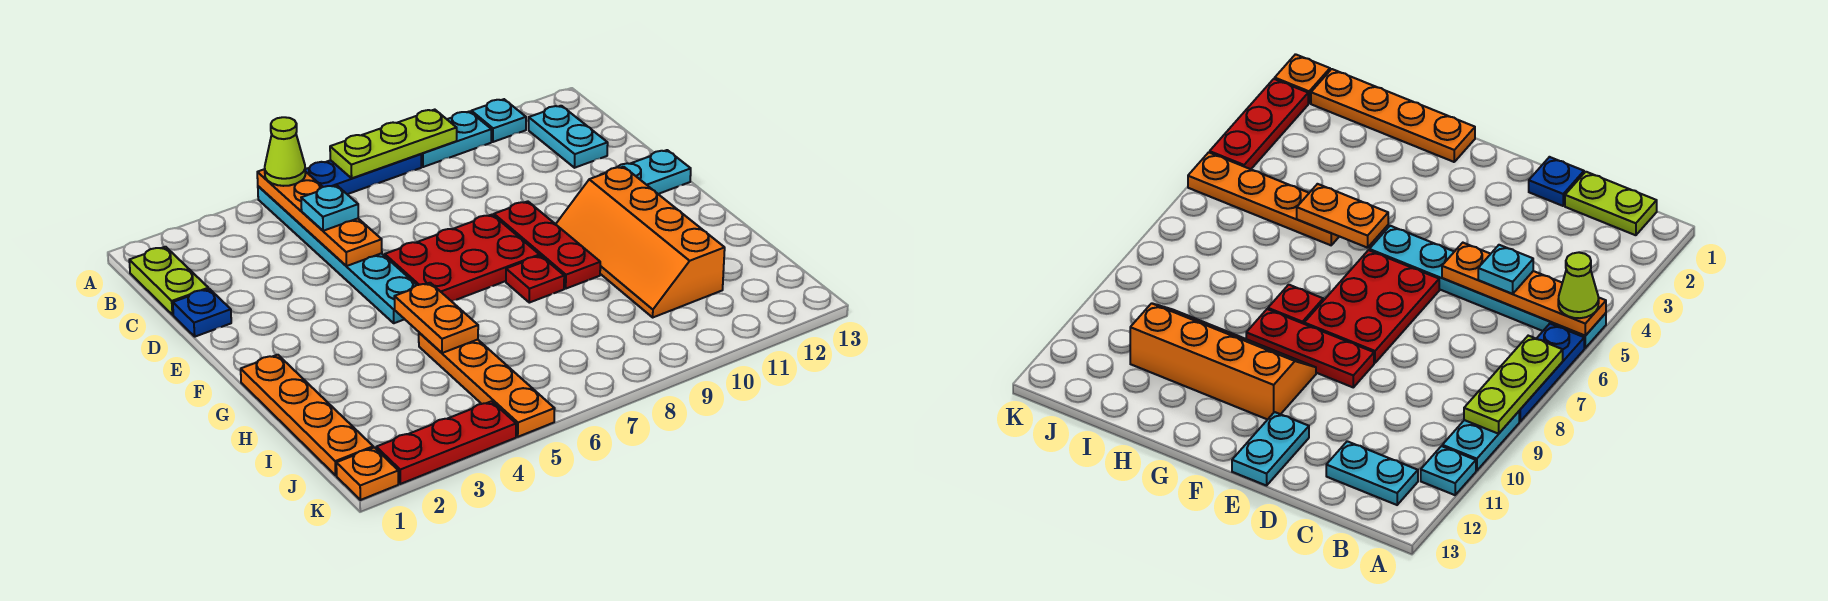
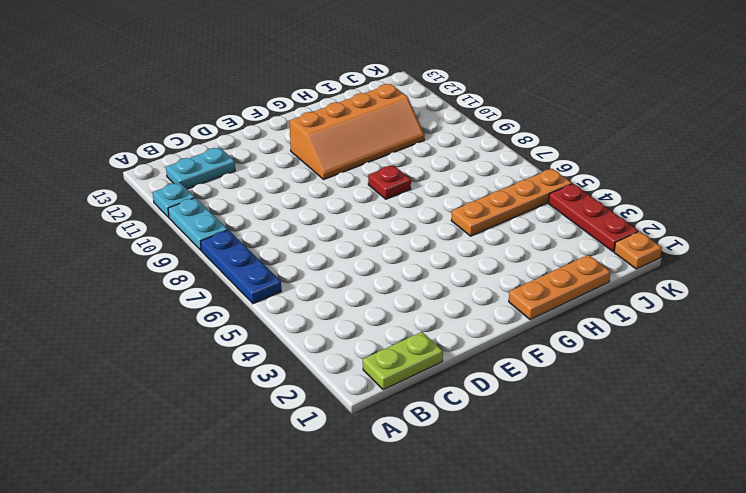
orange plate G1:I1 level 1 -> orange plate G1:J1 level 1
none -> cyan plate A5:F5 level 1
none -> blue plate D1 level 1
none -> red plate E6:F8 level 1

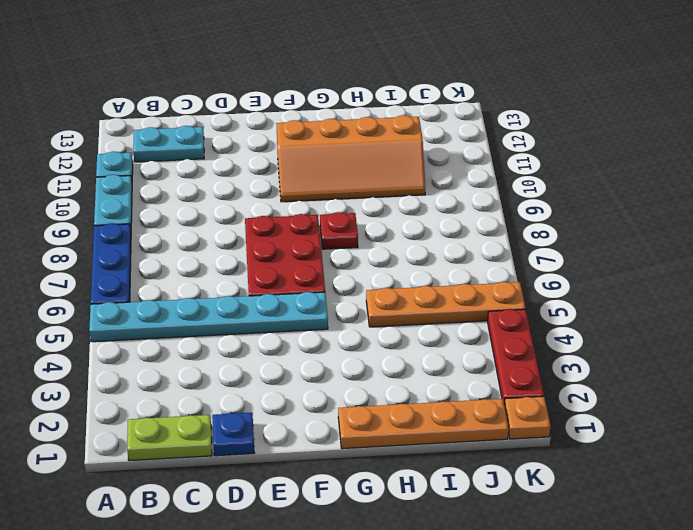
none -> red plate E9:G9 level 1
none -> cyan plate E12:E13 level 1
none -> orange plate A5:D5 level 2

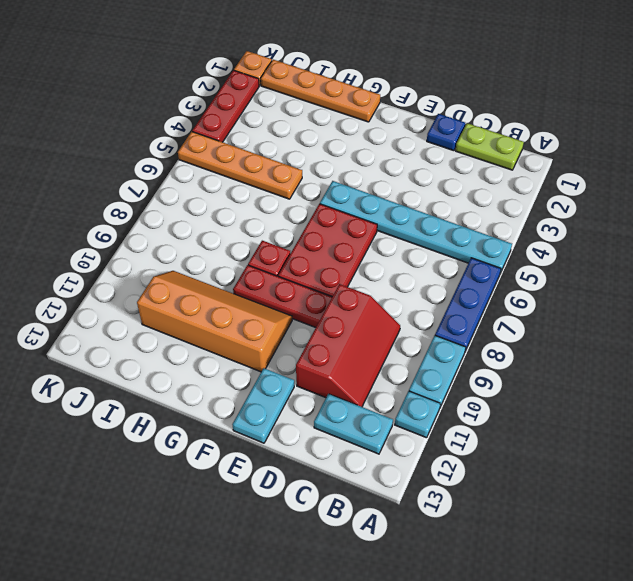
red slope C9:D11 level 1 top D -> none
none -> orange plate A5:D5 level 2
none -> lime plate A7:A9 level 2
none -> orange plate G5:H5 level 2

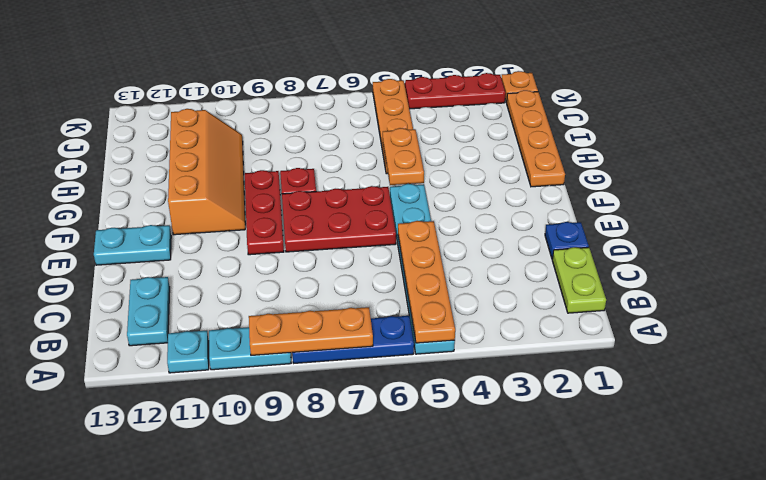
orange plate A7:A9 level 2 -> lime plate A7:A9 level 2
none -> lime cone A5 level 3
none -> cyan plate C5 level 3

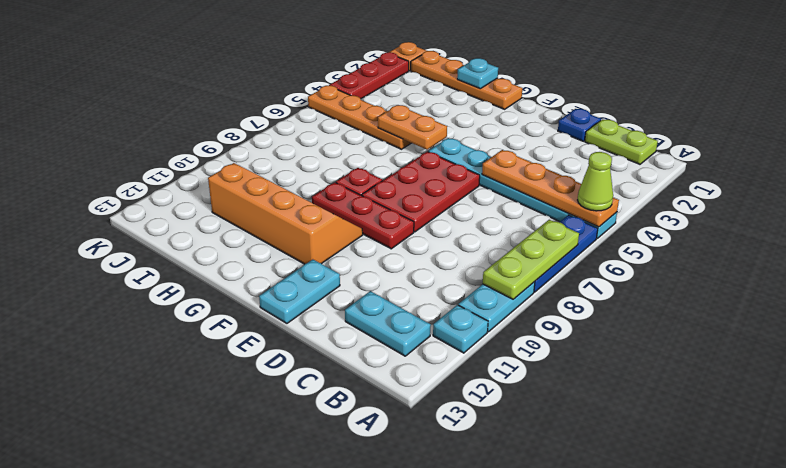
cyan plate H1 level 2 -> cyan plate C5 level 3

